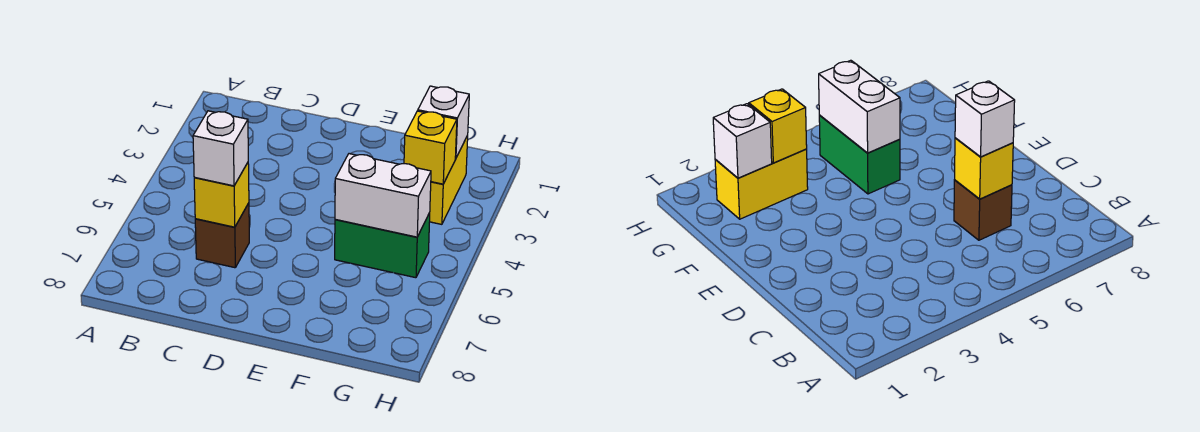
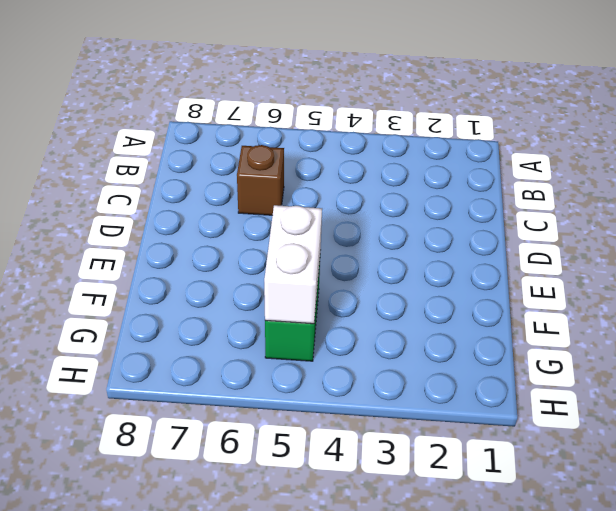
none -> yellow brick G2:G3 level 1
none -> yellow brick C6 level 2

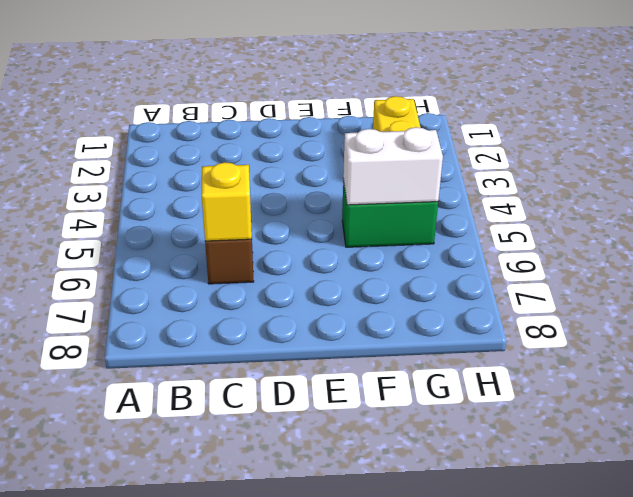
none -> white brick G2 level 2
none -> yellow brick G3 level 2

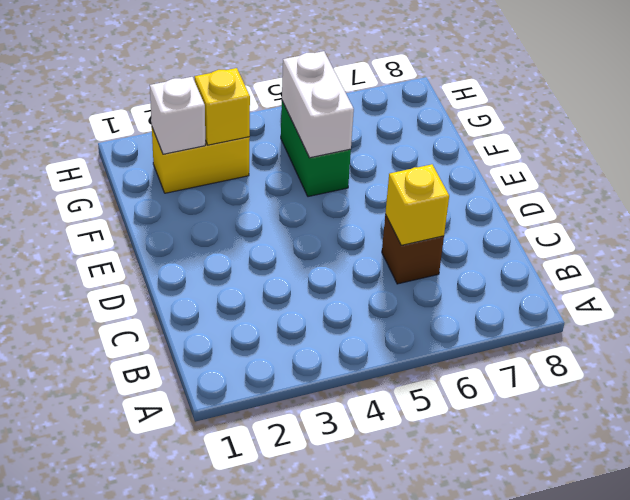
none -> white brick C6 level 3

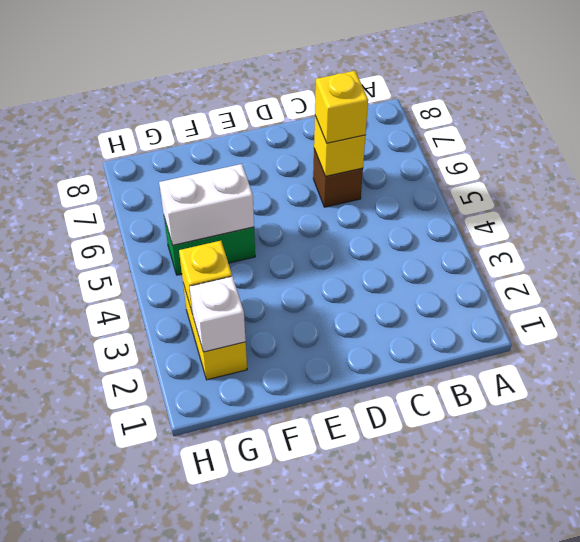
yellow brick C6 level 3 -> white brick C6 level 3

